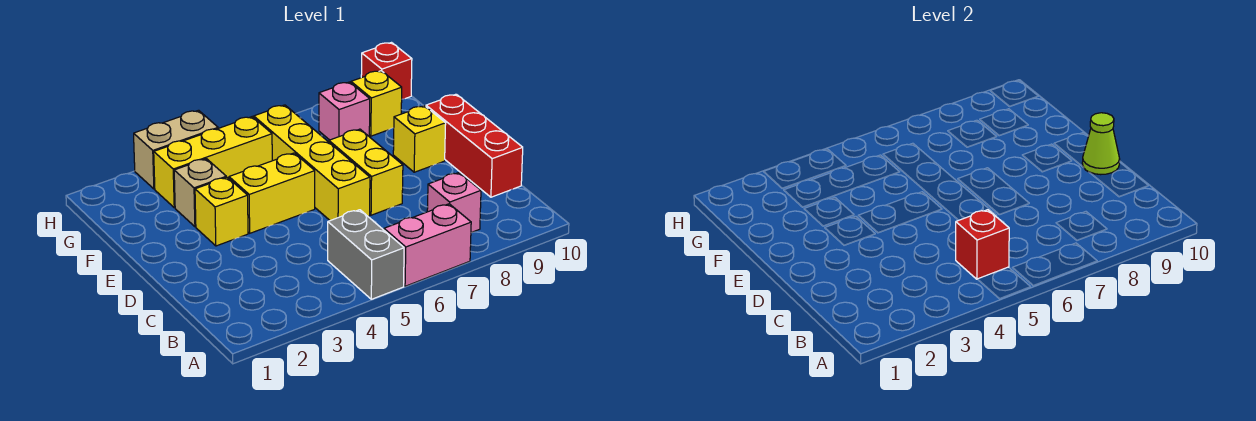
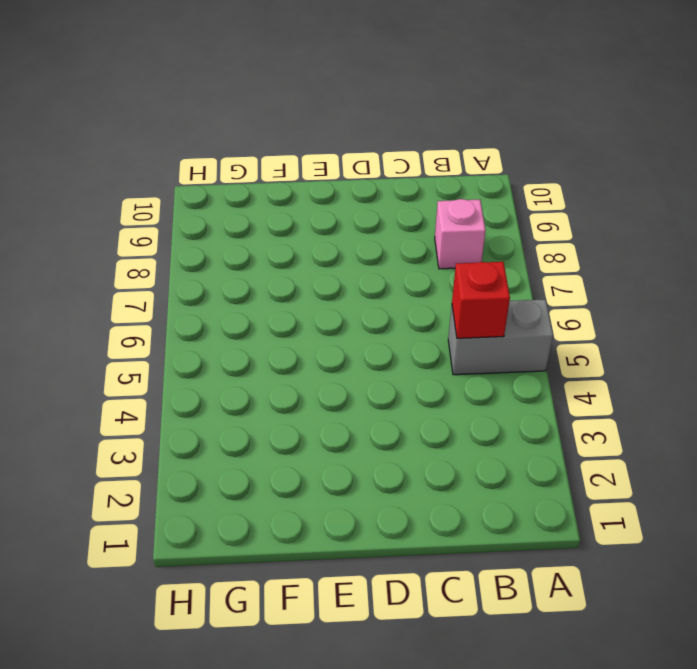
none -> pink brick A6:A7 level 1
none -> red brick C10:E10 level 1
none -> yellow brick D6:G6 level 1

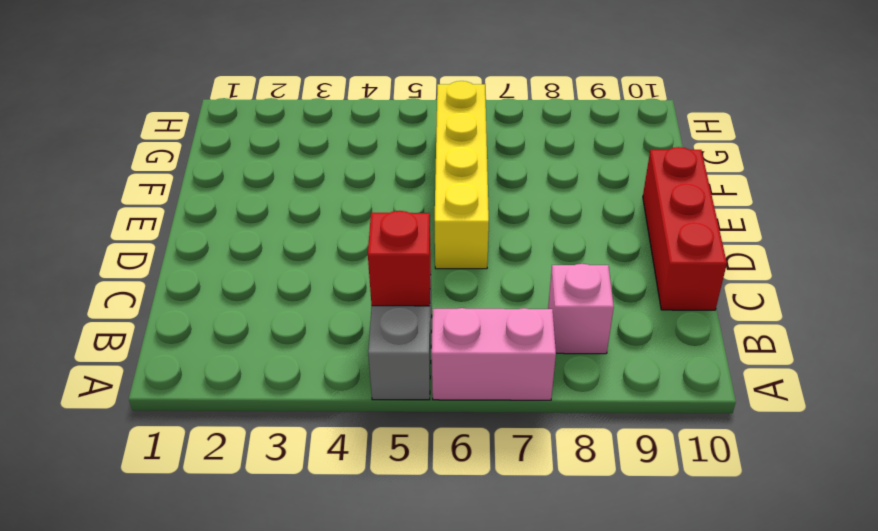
none -> yellow brick D7:E7 level 1
none -> yellow brick E3 level 1
none -> yellow brick E4:E5 level 1

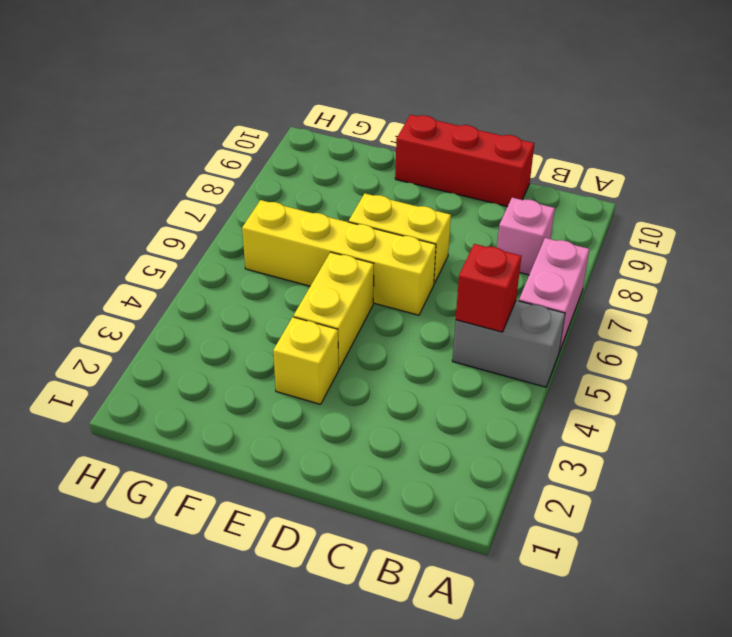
none -> yellow brick E9 level 1
none -> tan brick F3 level 1
none -> yellow brick G3:G5 level 1

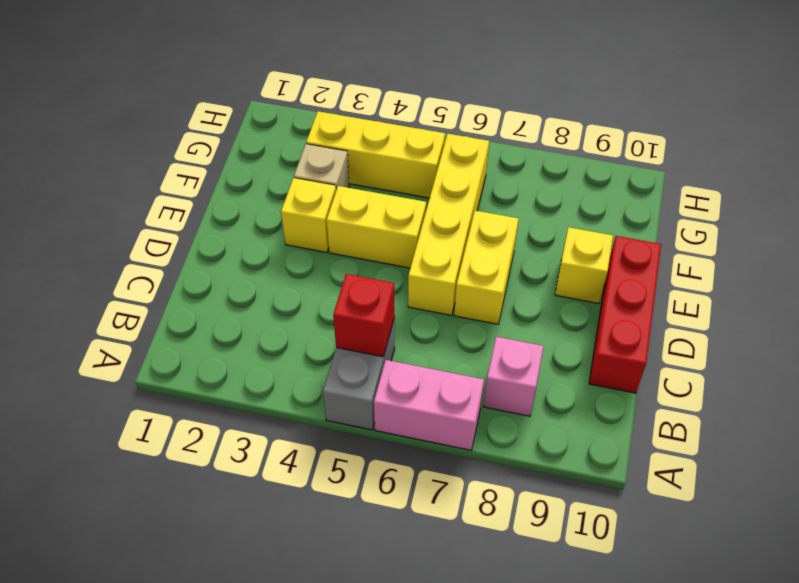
none -> pink brick G8 level 1
none -> yellow brick G9 level 1
none -> tan brick H3:H4 level 1

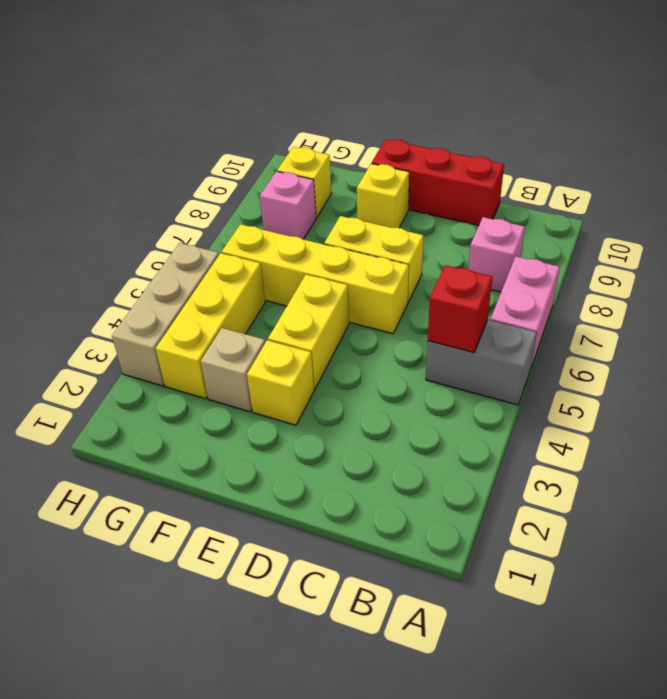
tan brick H3:H5 level 1 -> tan brick H3:H4 level 1
none -> red brick H10 level 1
none -> lime cone D10 level 2

